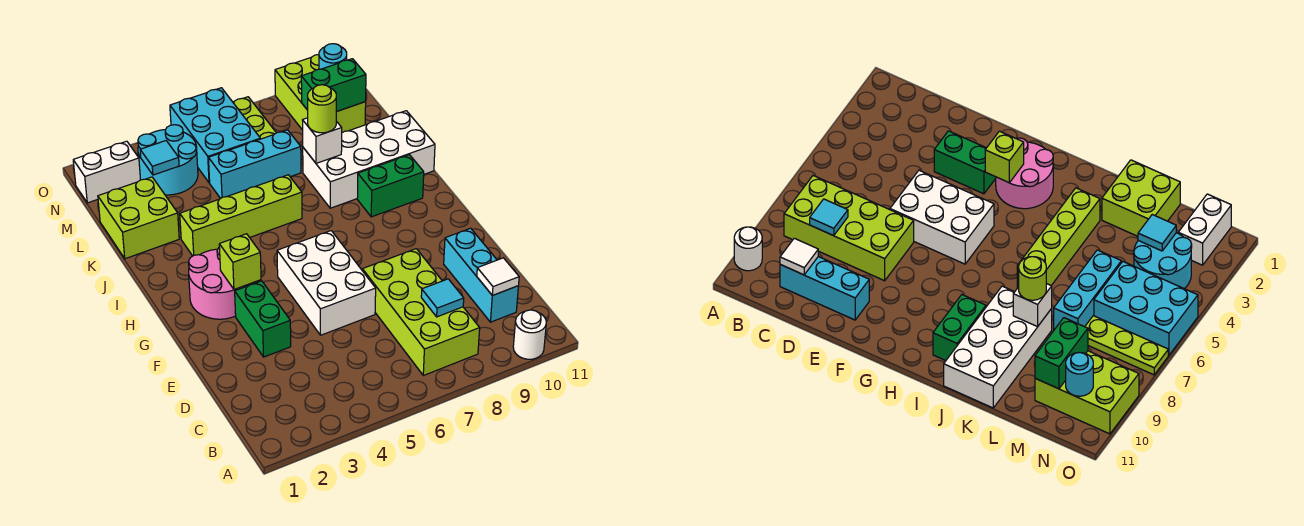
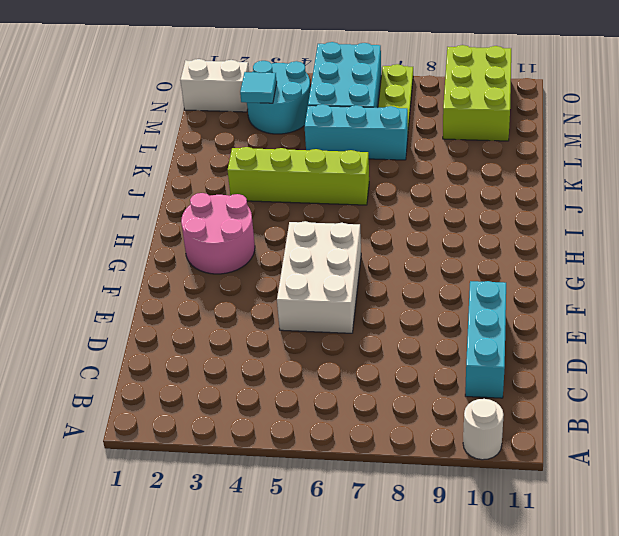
none -> lime brick B7:E8 level 1
none -> green brick E3:F3 level 1
none -> green brick I9:I10 level 1

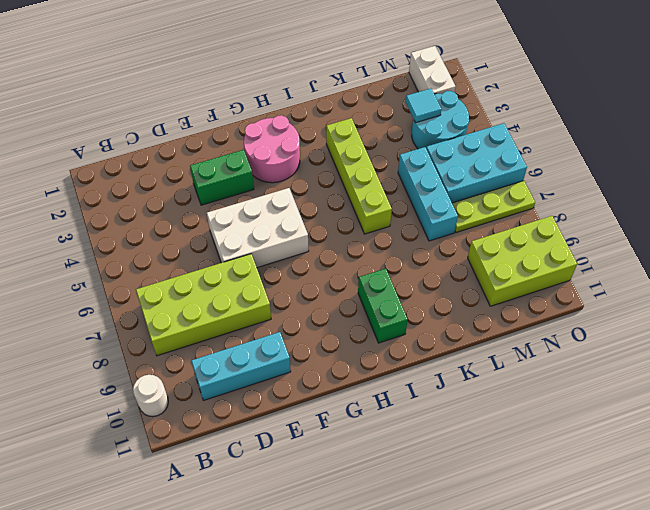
none -> white brick J8:K11 level 1
none -> lime brick K1:L2 level 1
none -> cyan tile C8 level 2

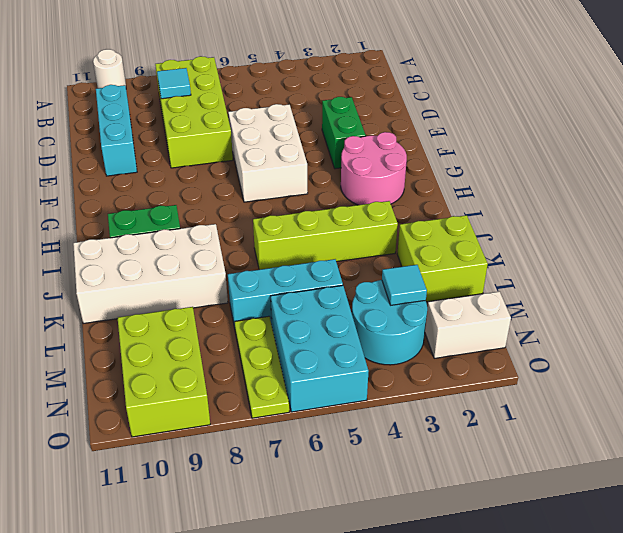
none -> white tile C10 level 2
none -> lime brick G3 level 2
none -> white brick K8 level 2

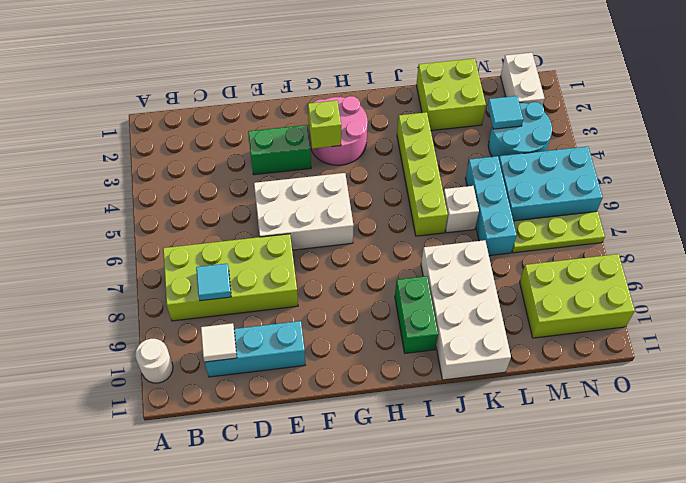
white brick K6 level 1 -> white brick K8 level 2
none -> green brick M9:M10 level 2
none -> cyan round brick N10 level 2
none -> lime round brick K8 level 3

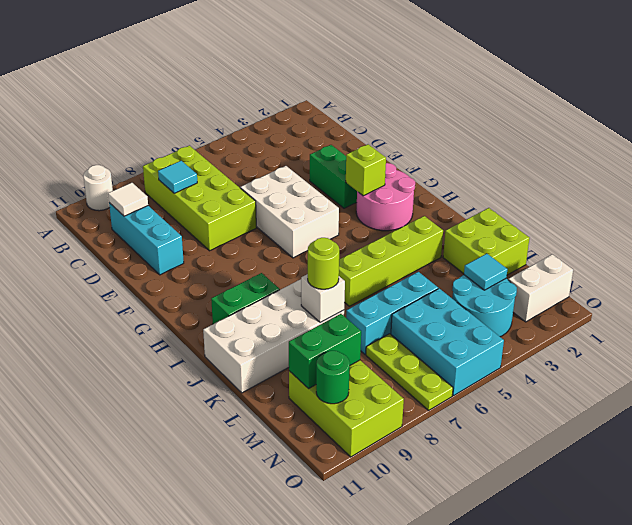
green round brick N10 level 2 -> cyan round brick N10 level 2

